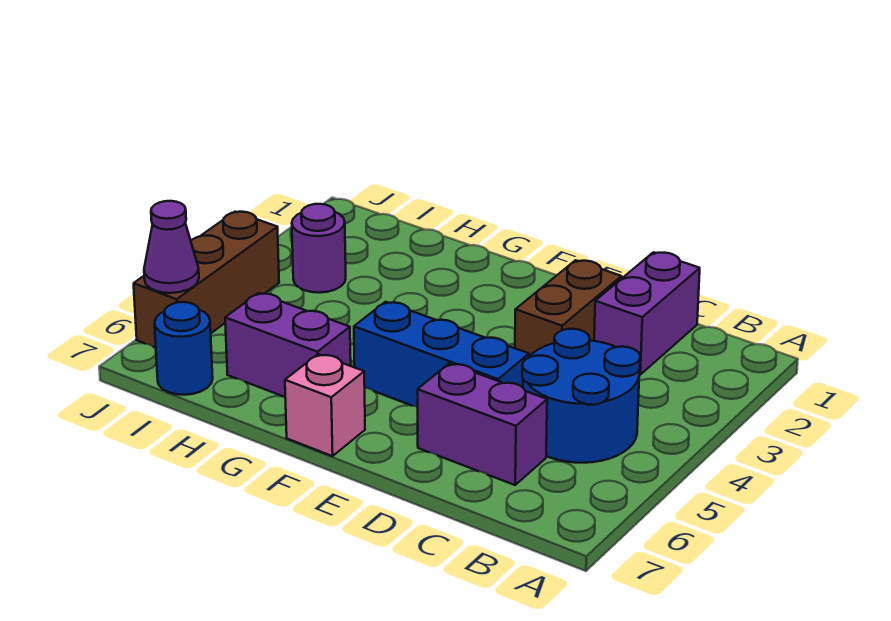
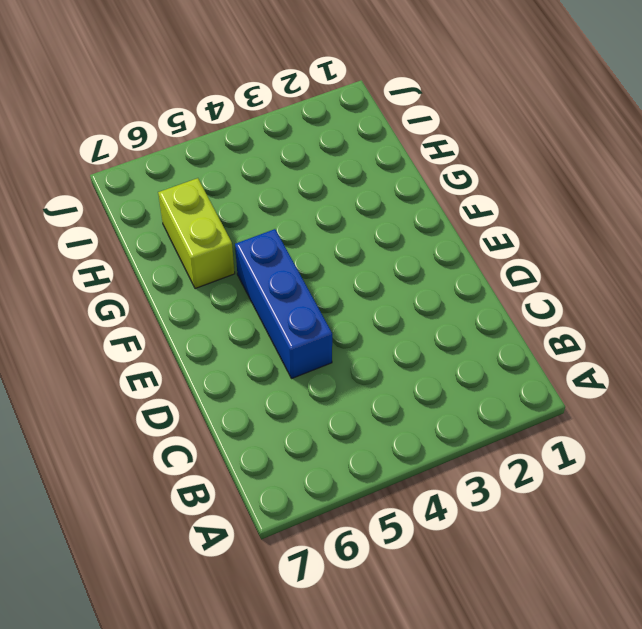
lime brick G6:H6 level 1 -> purple brick G6:H6 level 1
none -> blue round brick B4:C5 level 1
none -> purple brick C1:C2 level 1

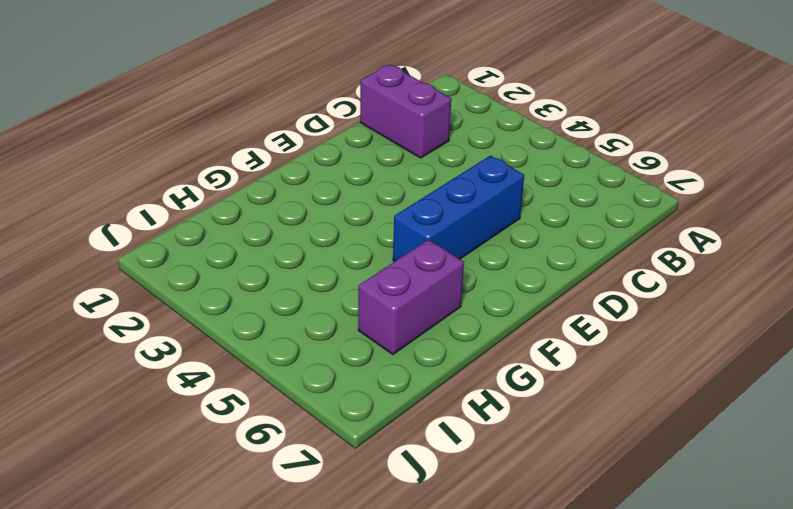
none -> blue round brick B4:C5 level 1
none -> purple brick C6:D6 level 1

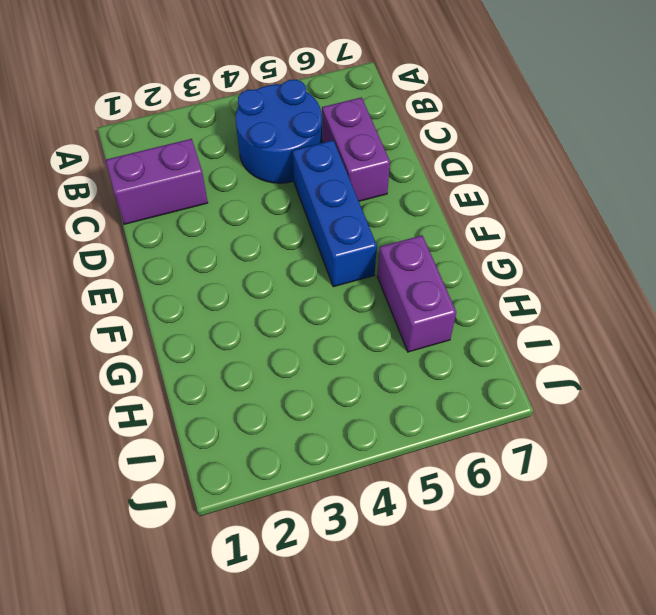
none -> brown brick D2:D3 level 1
none -> pink brick F7 level 1

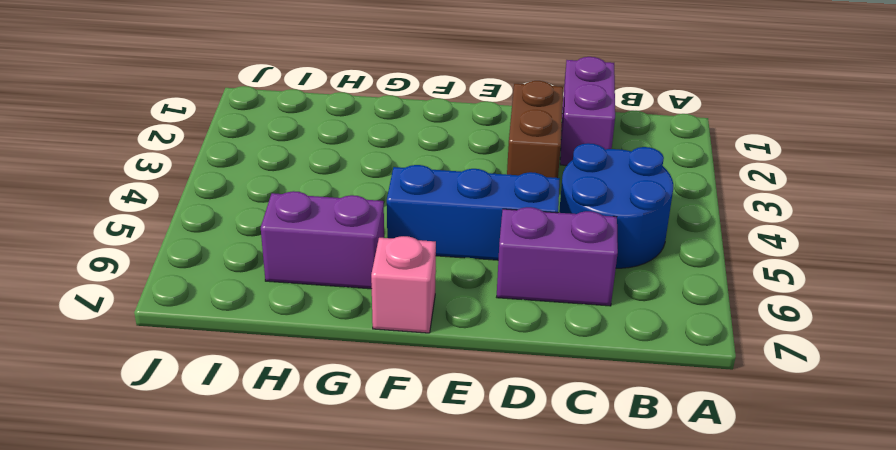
none -> purple round brick I3 level 1
none -> blue round brick I7 level 1

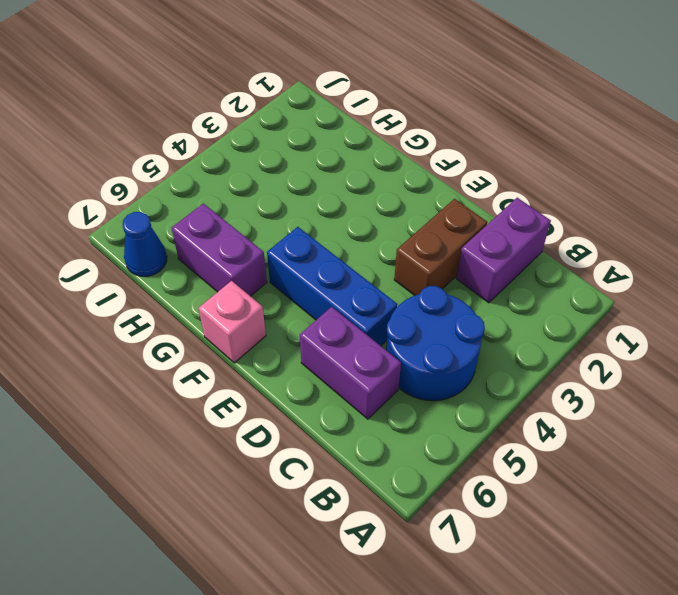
blue cone I7 level 1 -> blue round brick I7 level 1
none -> purple round brick I3 level 1
none -> brown brick J4:J6 level 1

